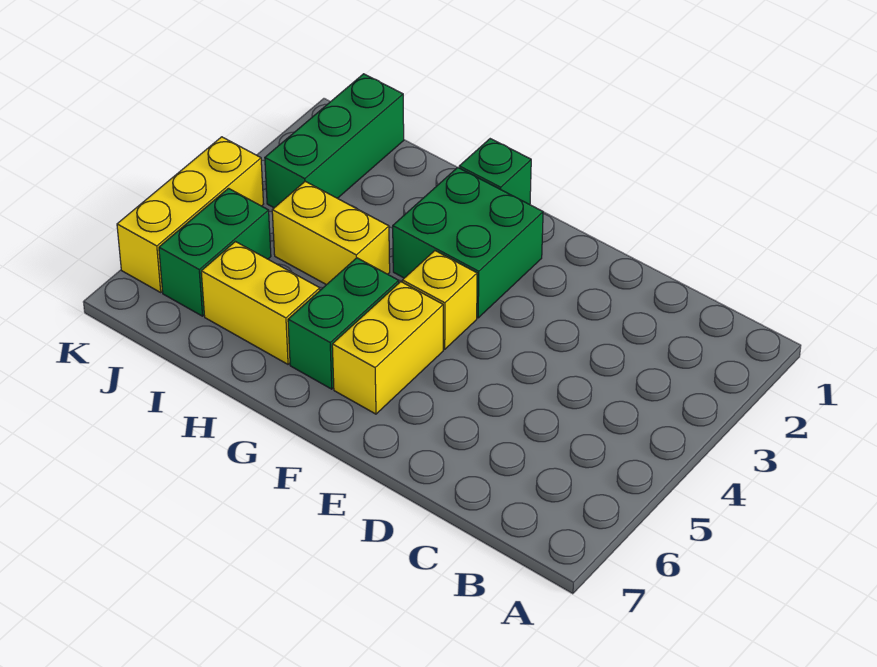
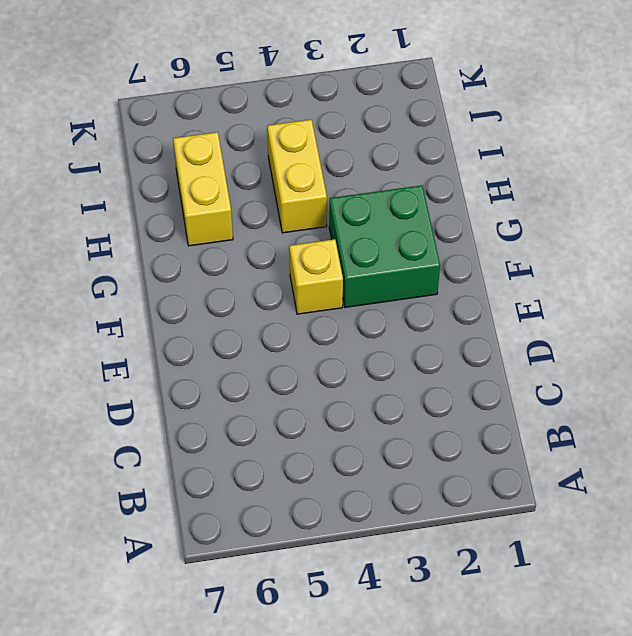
none -> yellow brick F5:F6 level 1
none -> green brick G1 level 1

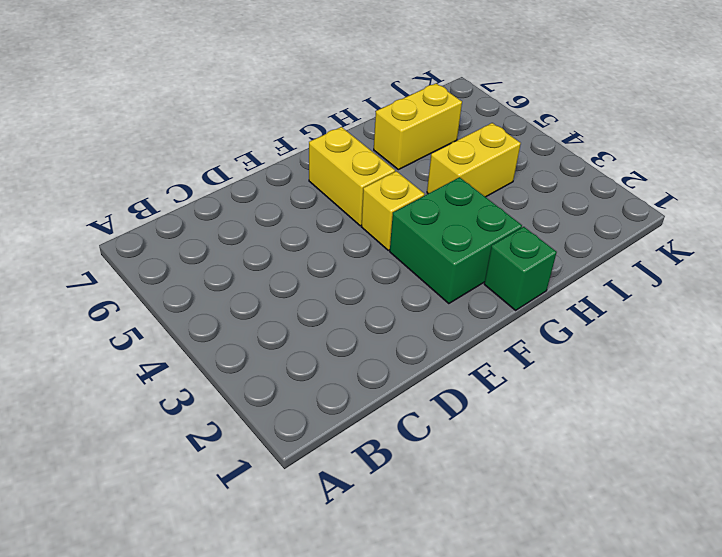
none -> green brick G5:G6 level 1
none -> green brick J1:J3 level 1

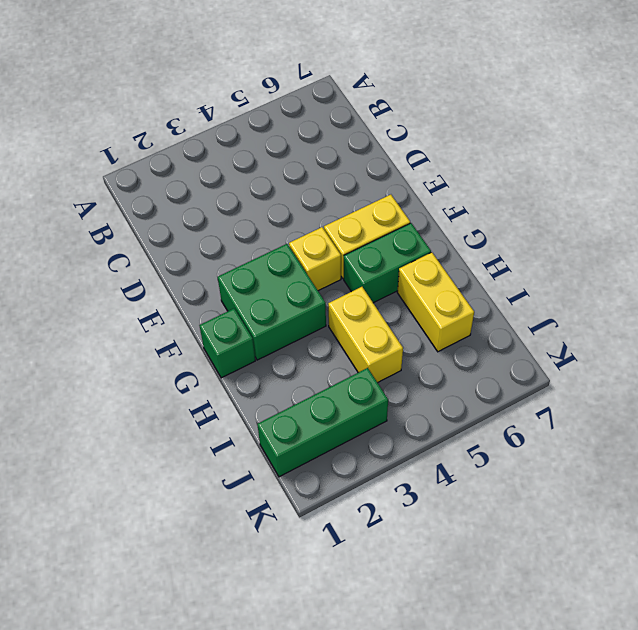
none -> green brick J5:J6 level 1
none -> yellow brick K4:K6 level 1

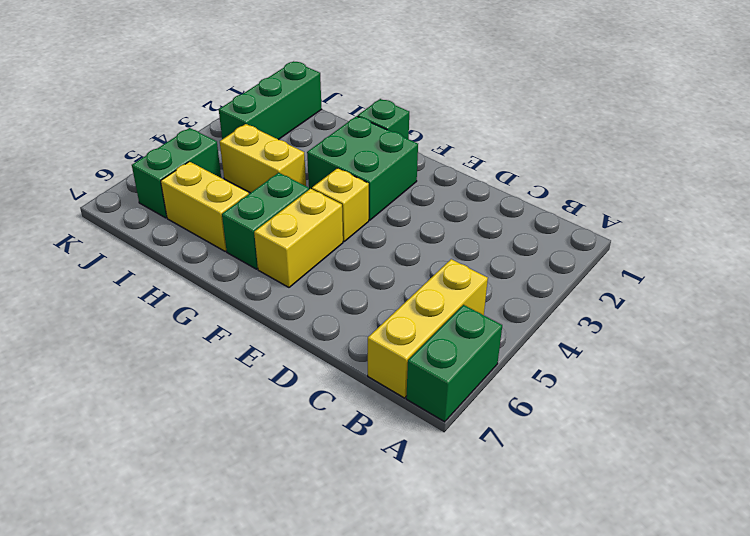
green brick A6:A7 level 1 -> none
yellow brick B5:B7 level 1 -> yellow brick K4:K6 level 1

